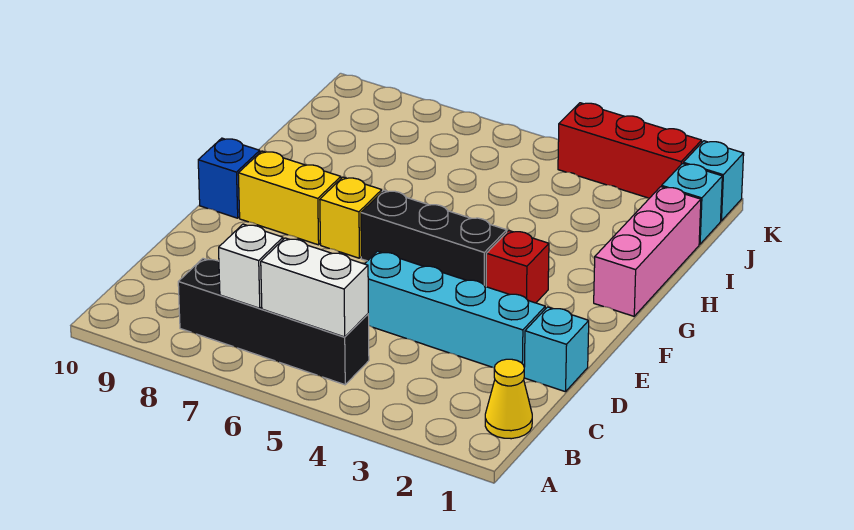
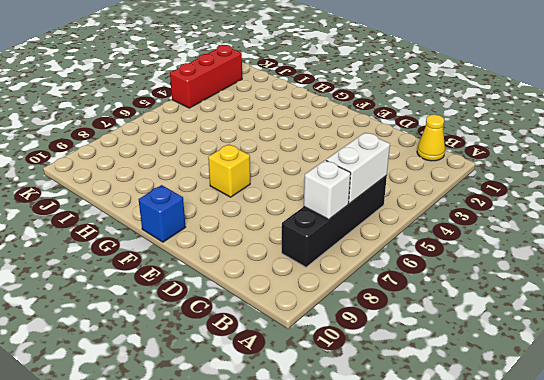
none -> cyan brick D1 level 1
none -> cyan brick D2:D5 level 1
none -> red brick F3 level 1

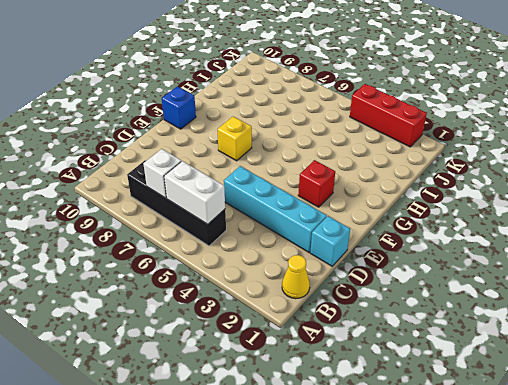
none -> black brick F4:F6 level 1
none -> yellow brick F8:F9 level 1
none -> pink brick G1:I1 level 1

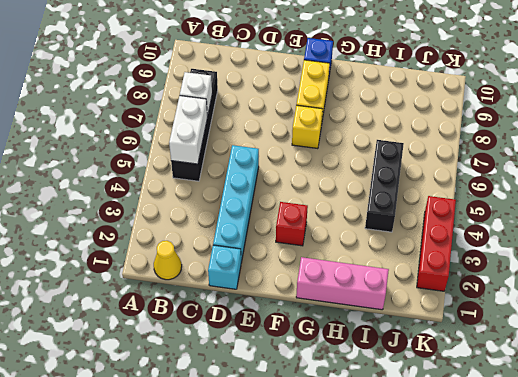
black brick I4:I6 level 1 -> black brick F4:F6 level 1
none -> cyan brick J1 level 1
none -> cyan brick K1 level 1

